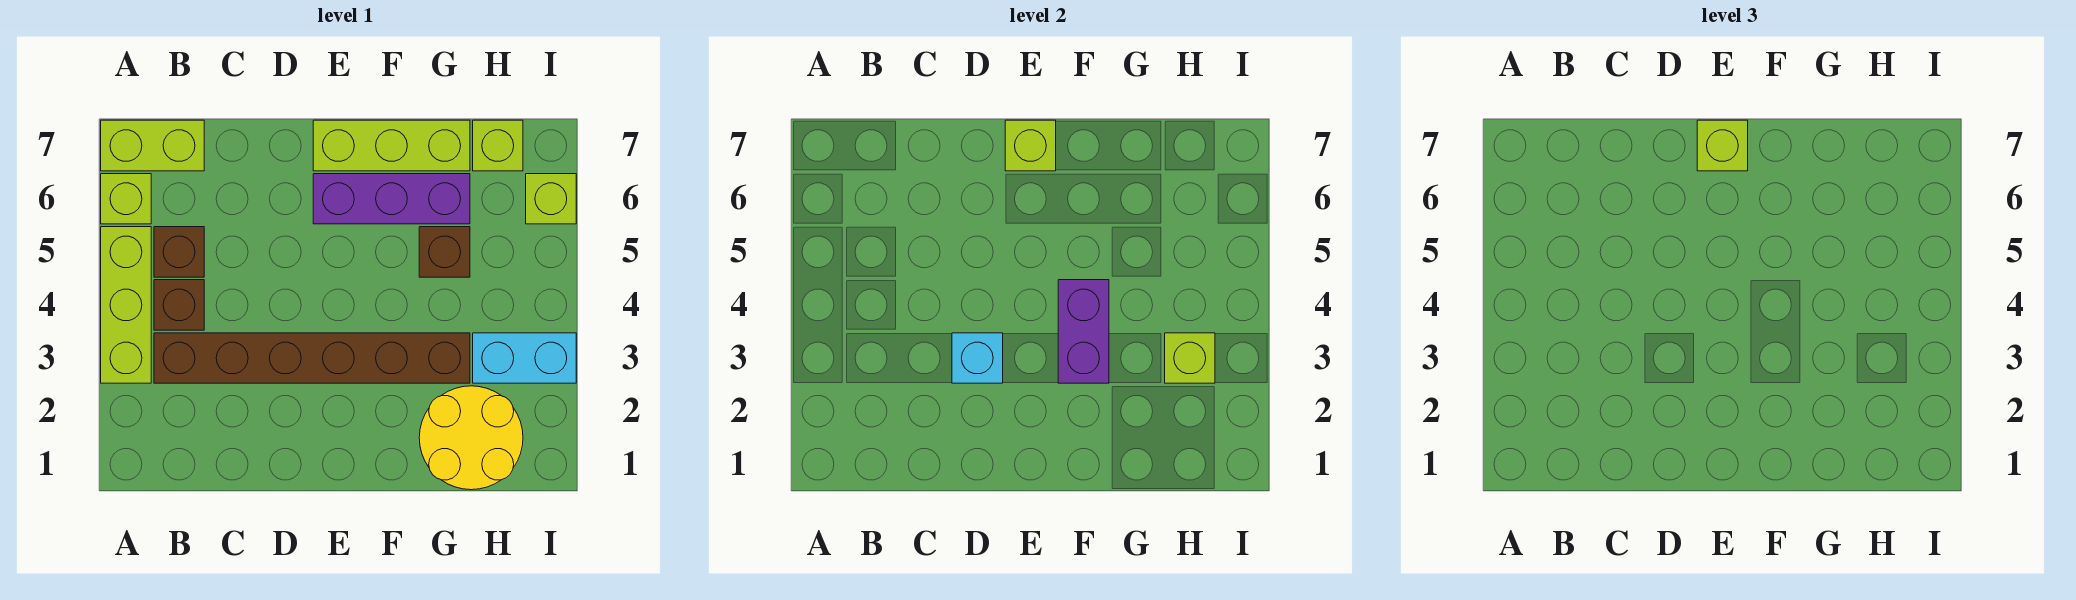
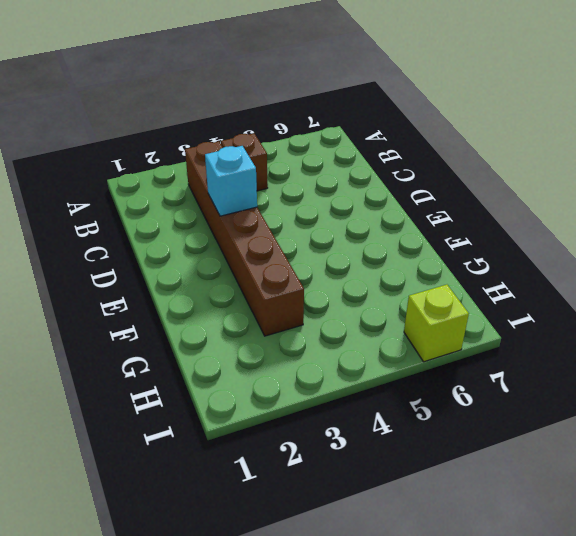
none -> lime brick A3:A5 level 1
none -> lime brick A6 level 1
none -> lime brick A7:B7 level 1

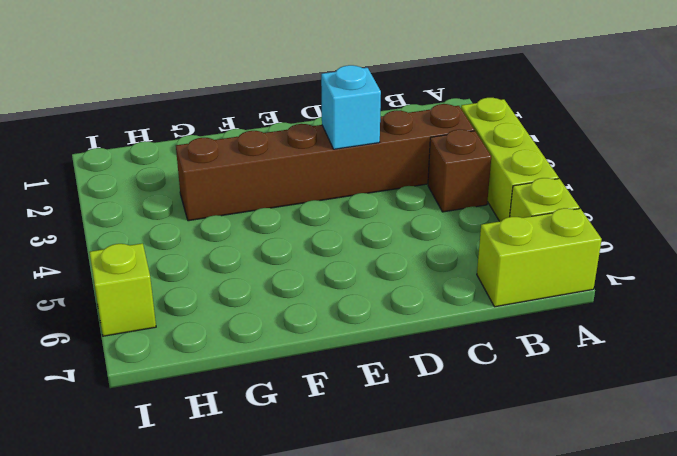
none -> brown brick B5 level 1
none -> purple brick E6:G6 level 1
none -> lime brick E7:G7 level 1

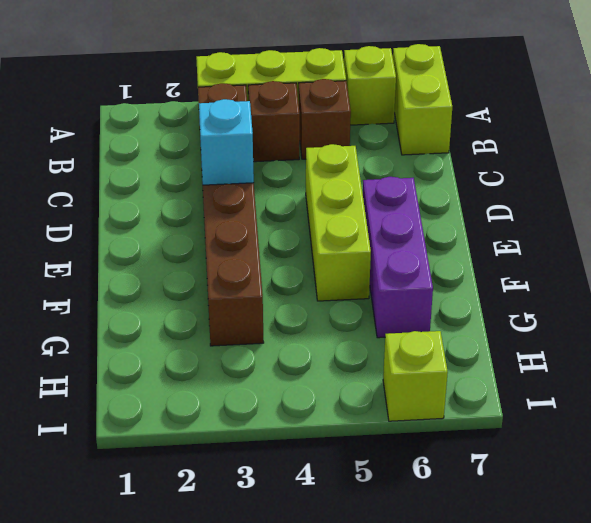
lime brick D5:F5 level 1 -> lime brick E7:G7 level 1
none -> yellow round brick G1:H2 level 1
none -> brown brick G5 level 1
none -> cyan brick H3:I3 level 1

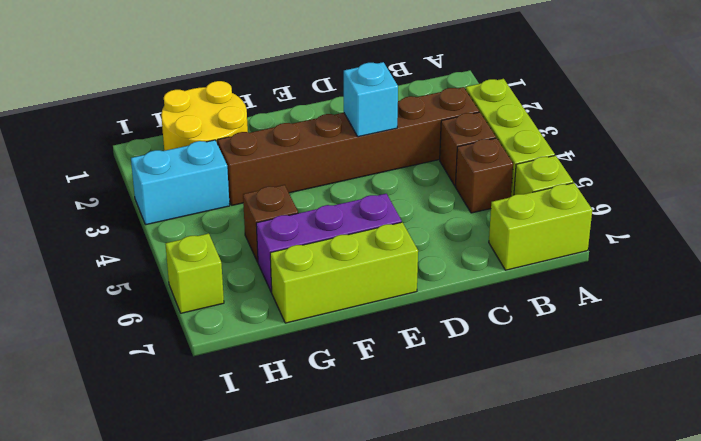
none -> lime brick H7 level 1
none -> lime brick E7 level 2
none -> purple brick F3:F4 level 2

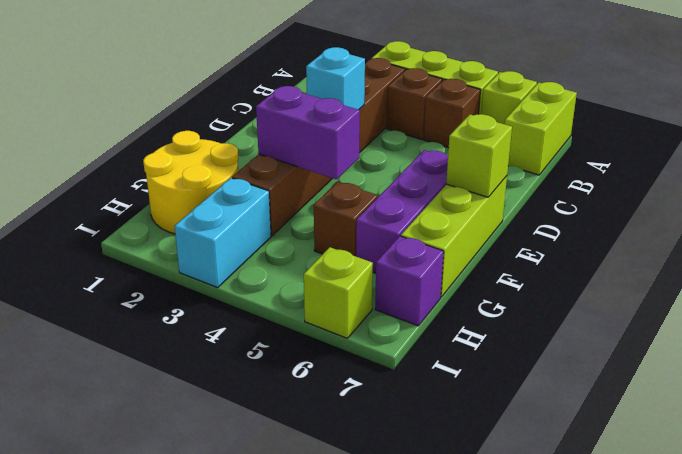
purple brick H7 level 1 -> lime brick H7 level 1
none -> lime brick H3 level 2
none -> lime brick E7 level 3

